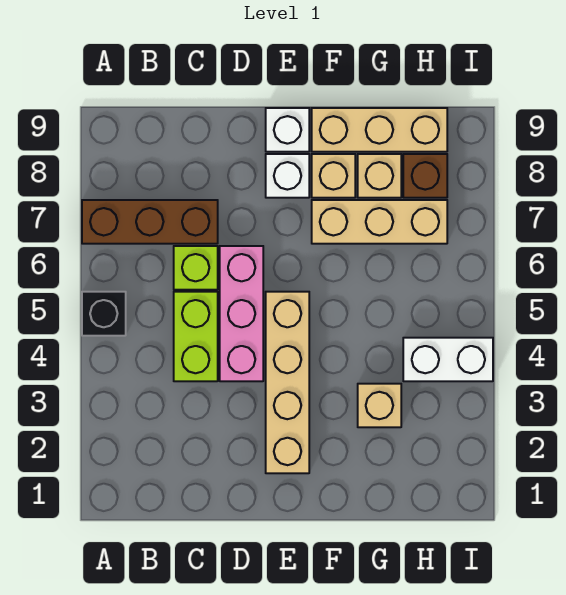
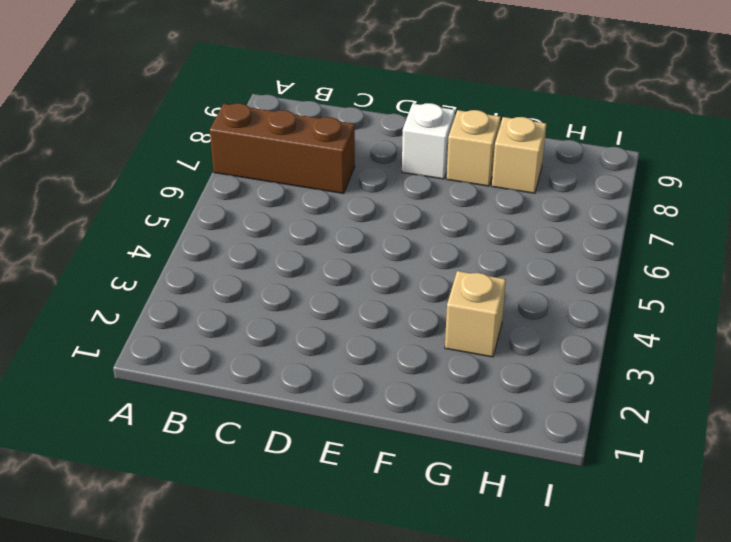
none -> black brick A5 level 1
none -> lime brick C4:C5 level 1
none -> lime brick C6 level 1

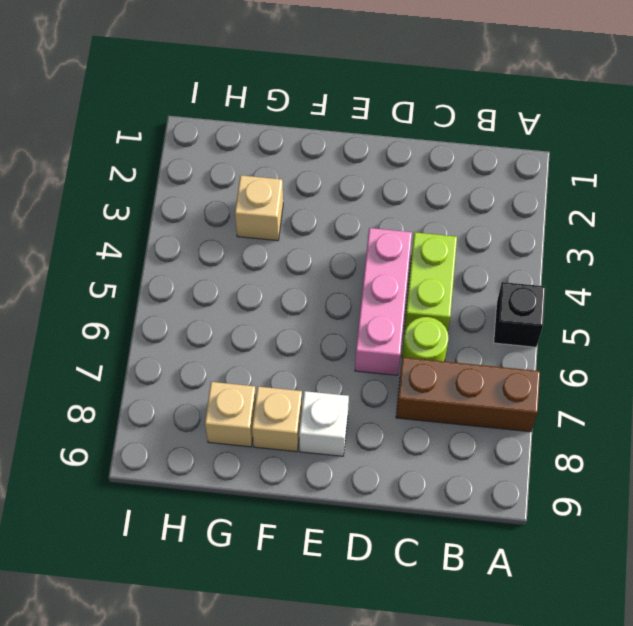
lime round brick C6 level 1 -> lime brick C6 level 1
none -> tan brick E2:E5 level 1
none -> white brick E9 level 1
none -> tan brick F7:H7 level 1

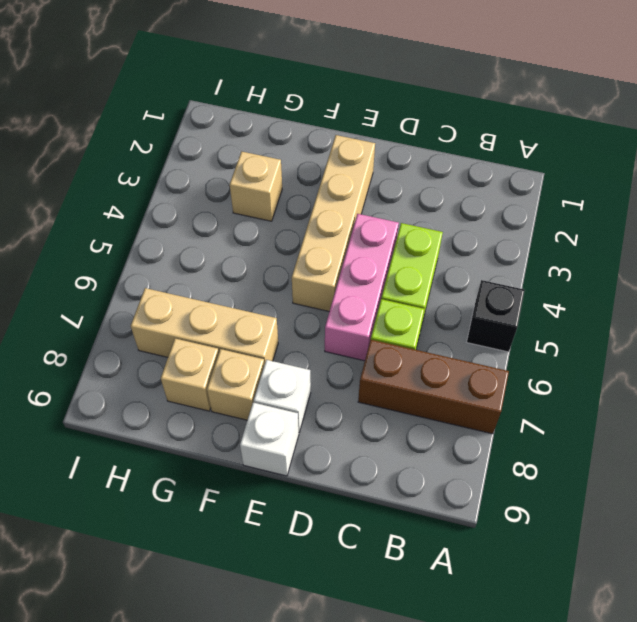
none -> tan brick F9:H9 level 1
none -> white brick H4:I4 level 1
none -> brown brick H8 level 1

